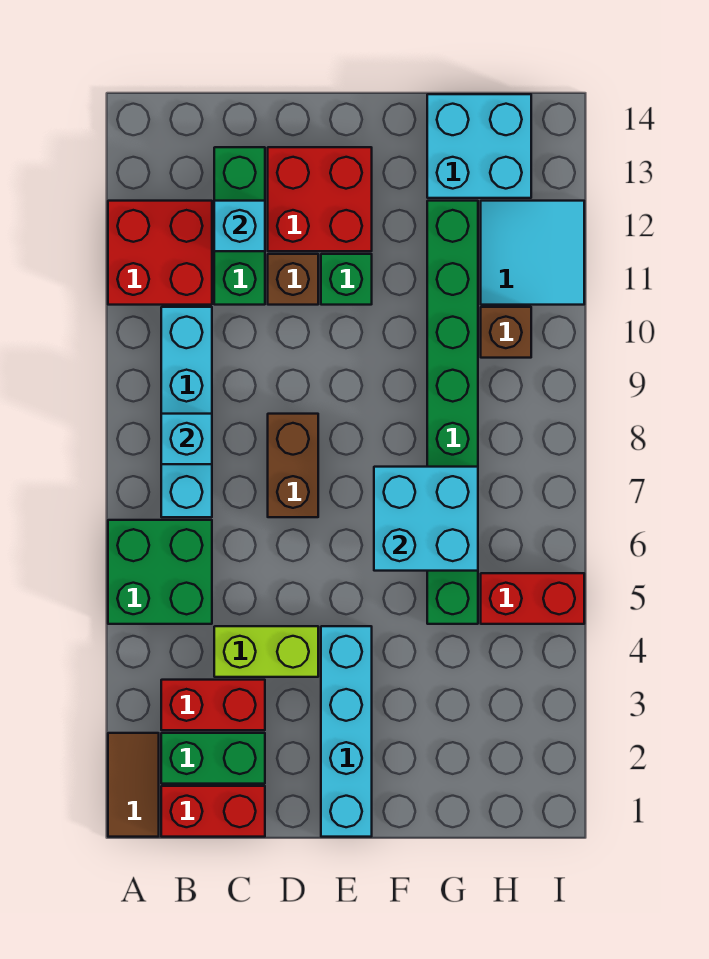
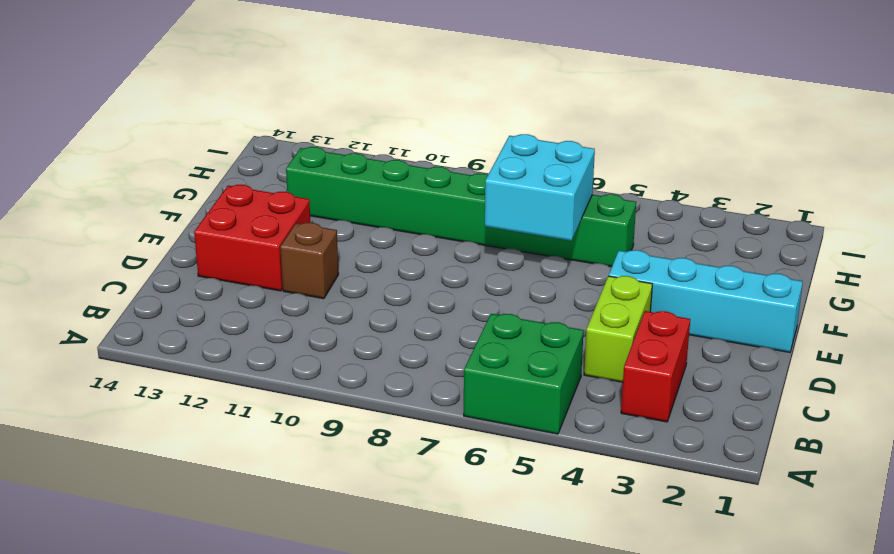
none -> brown tile A1:A2 level 1
none -> red brick A11:B12 level 1
none -> red brick B1:C1 level 1

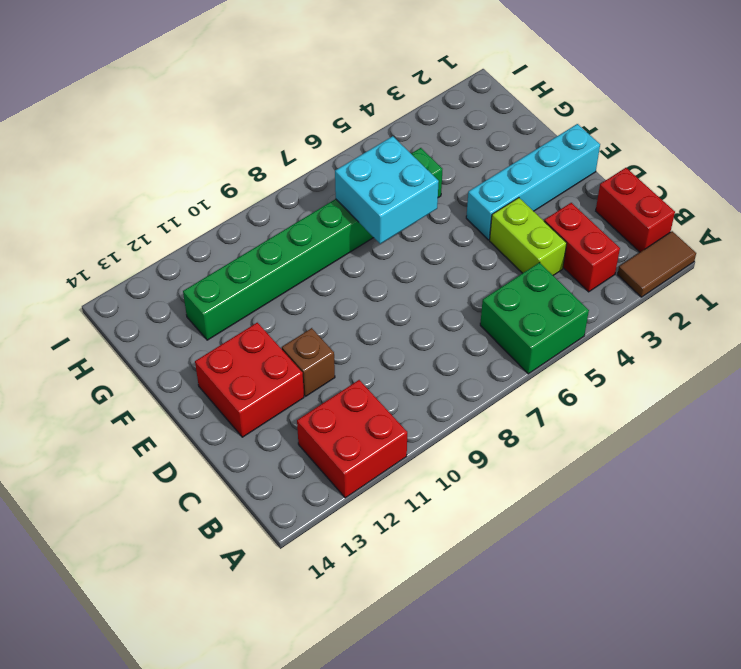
none -> green brick B2:C2 level 1
none -> cyan brick B7:B10 level 1
none -> green brick C11:C13 level 1

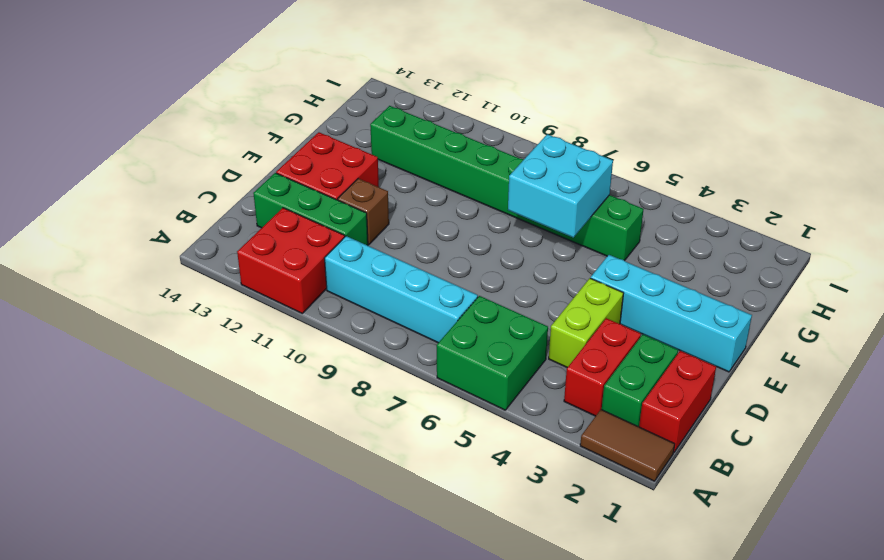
none -> brown brick D7:D8 level 1
none -> green brick E11 level 1
none -> cyan brick G13:H14 level 1

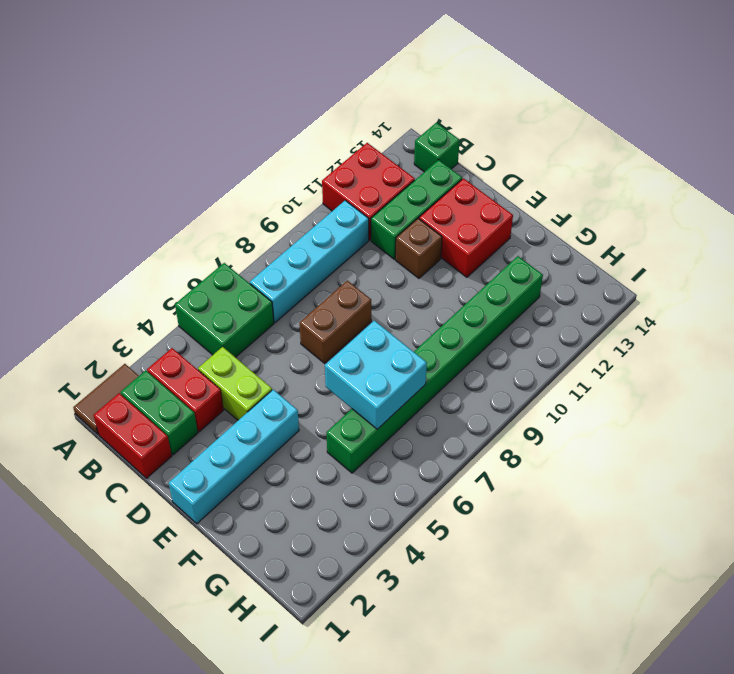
green brick B14 level 1 -> green brick E11 level 1
none -> cyan brick G13:H14 level 1
none -> red brick H5:I5 level 1
none -> brown brick H10 level 1

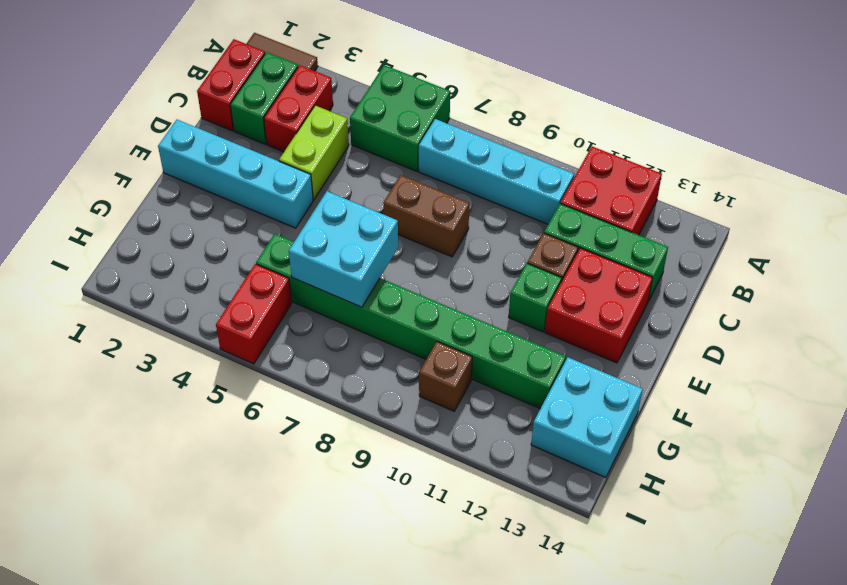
none -> cyan tile H11:I12 level 1
none -> cyan brick B8 level 2
none -> cyan brick C12 level 2

